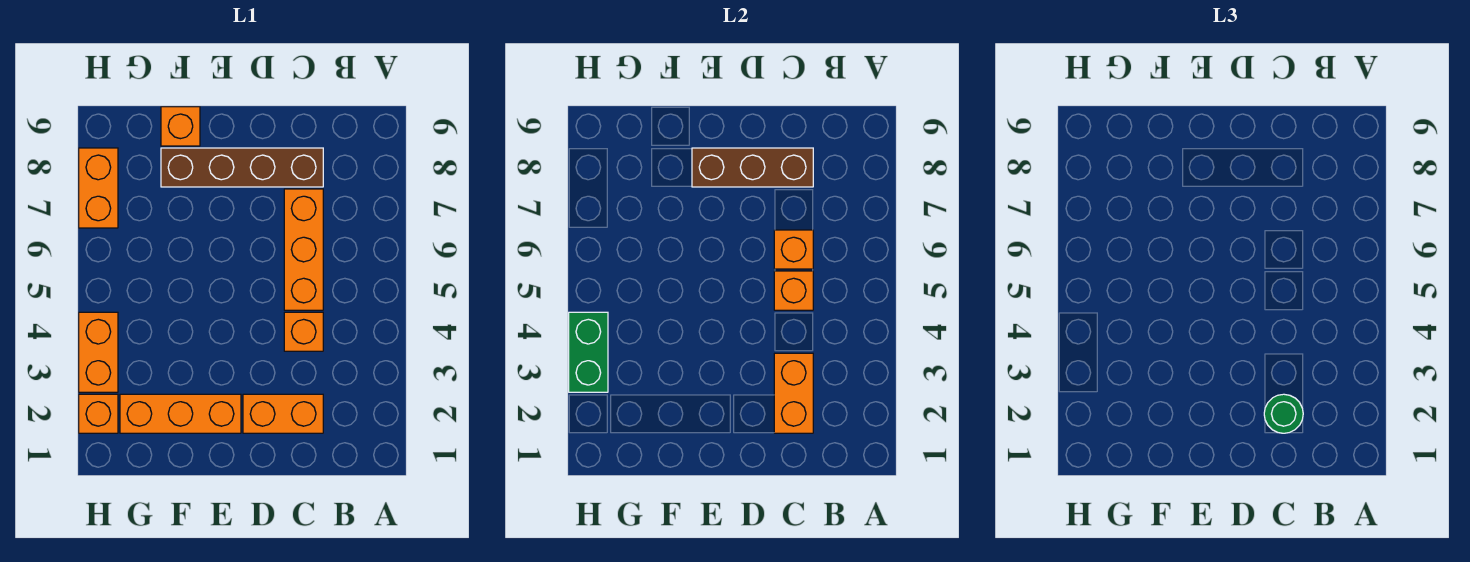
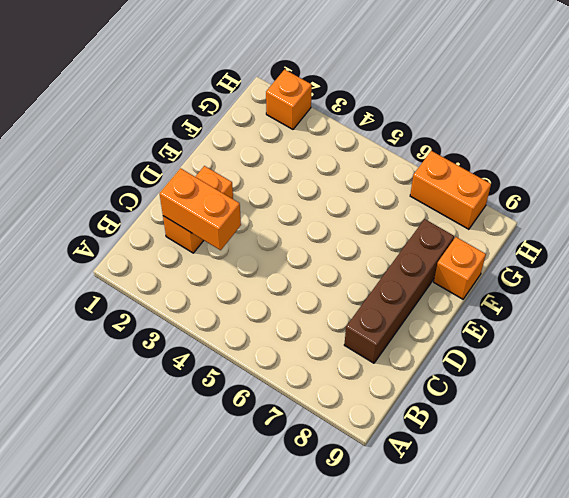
none -> orange brick C4 level 1
none -> orange brick C5:C7 level 1
none -> orange brick E2:G2 level 1

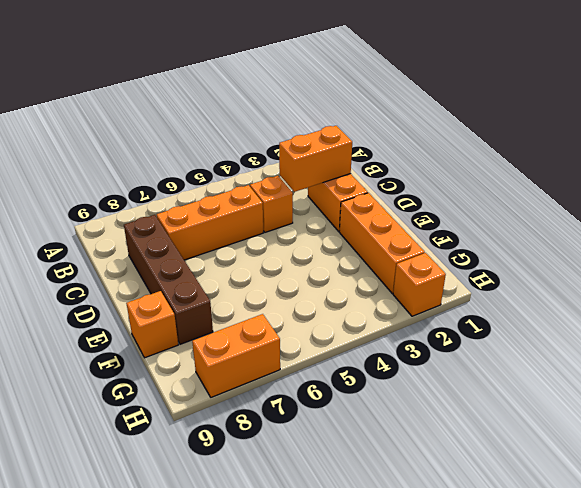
none -> orange brick H3:H4 level 1
none -> orange brick C5 level 2
none -> orange brick C6 level 2

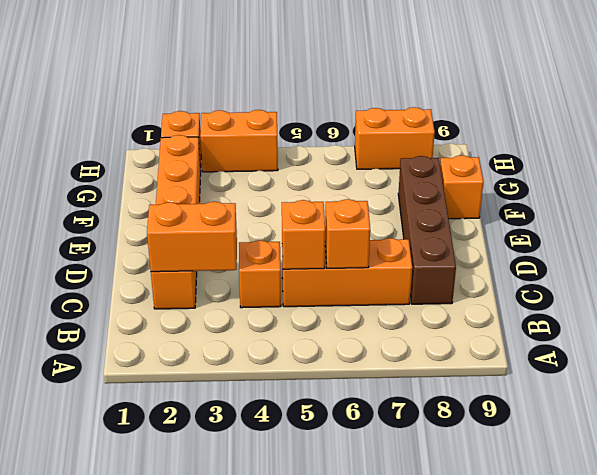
none -> brown brick C8:E8 level 2
none -> green brick H3:H4 level 2
none -> green round brick C2 level 3

